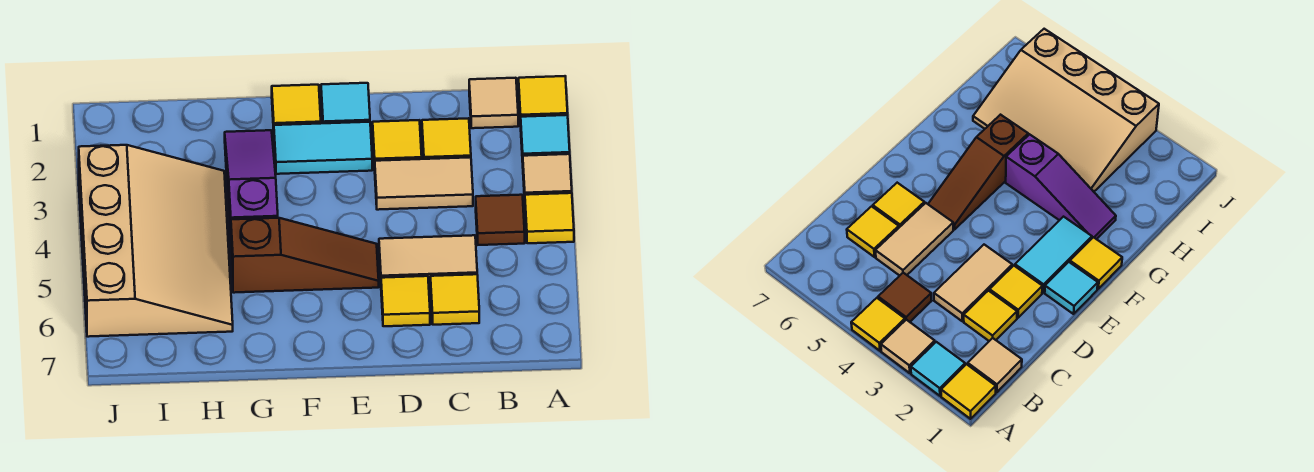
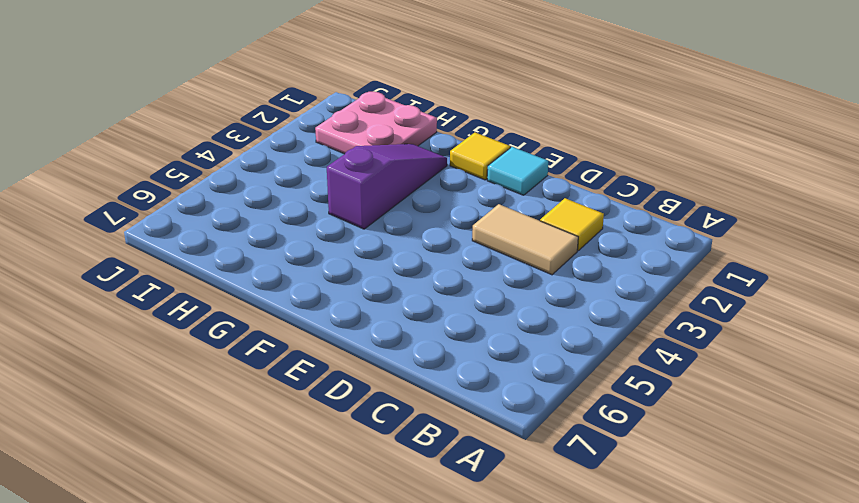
pink plate H1:I2 level 1 -> none
none -> yellow tile A1 level 1
none -> cyan tile A2 level 1
none -> tan tile A3 level 1

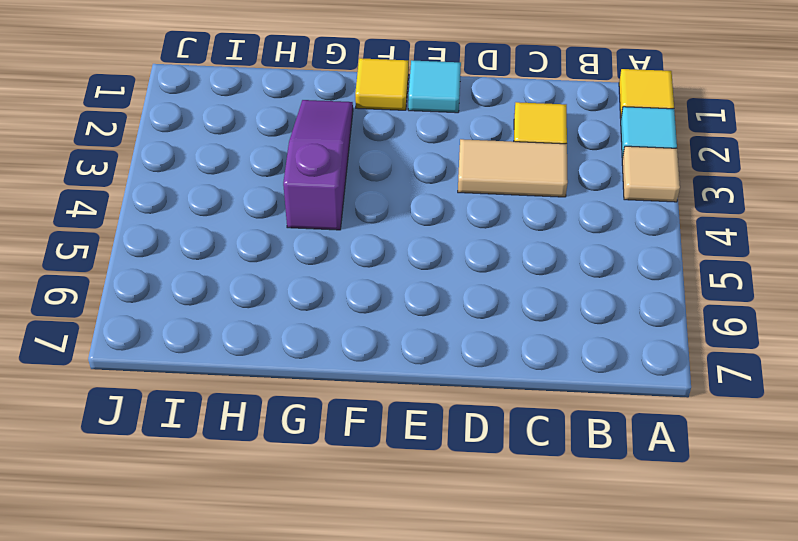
none -> yellow tile A4 level 1
none -> tan tile B1 level 1
none -> brown tile B4 level 1

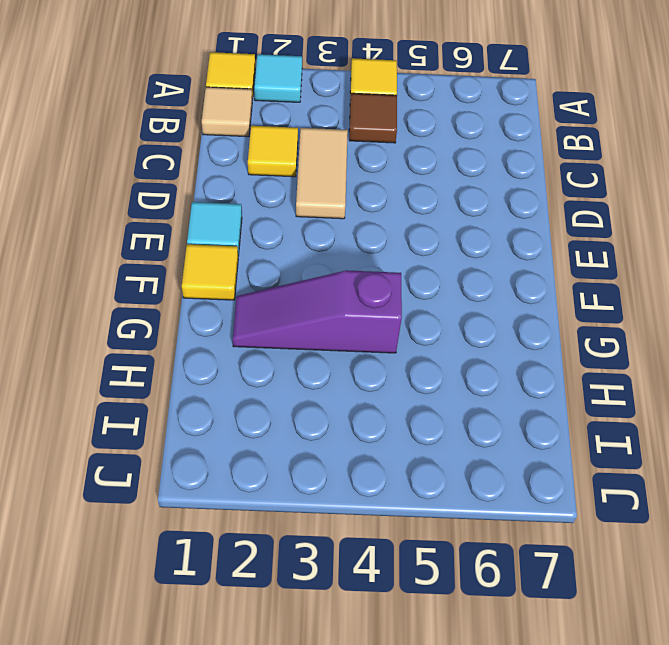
none -> tan tile A3 level 1
none -> tan tile C5:D5 level 1
none -> yellow tile C6 level 1

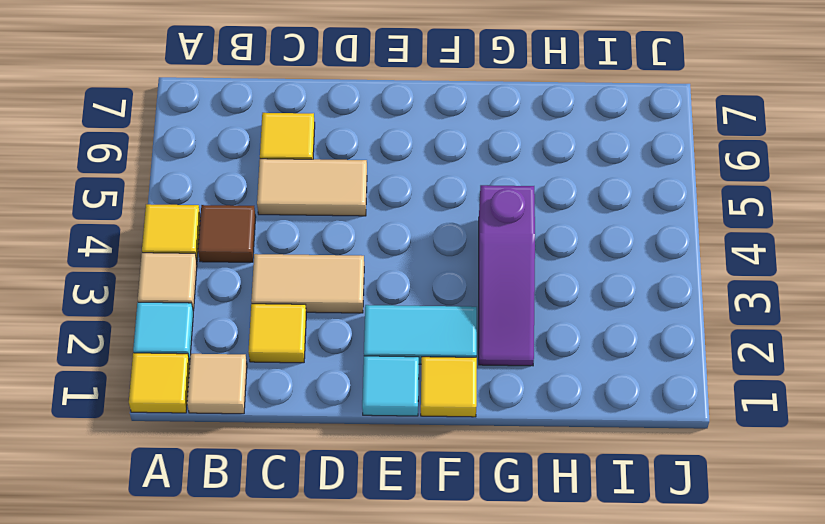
none -> yellow tile D2 level 1
none -> yellow tile D6 level 1
none -> brown slope E5:G5 level 1 top G

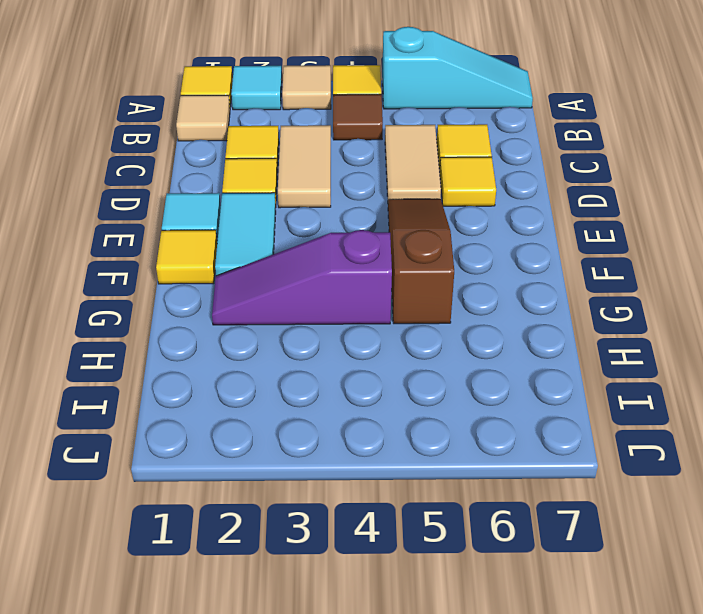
cyan slope A5:A7 level 1 top 5 -> none
none -> tan slope H3:J6 level 1 top J

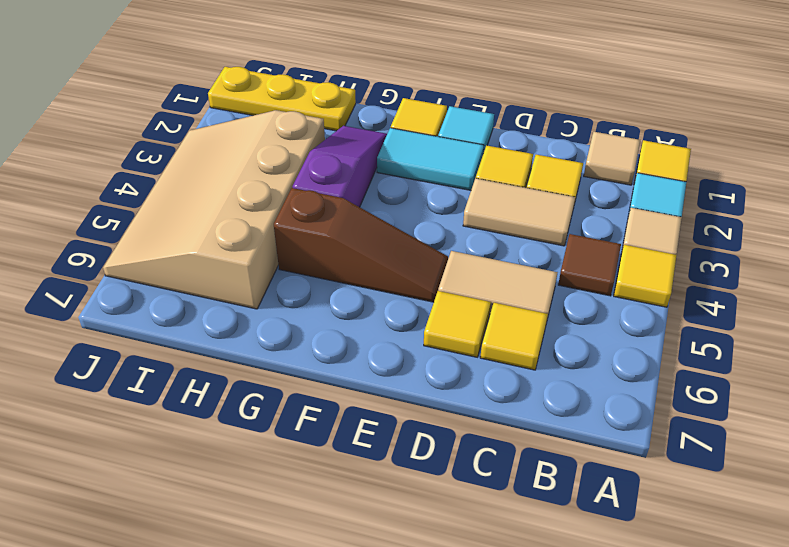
yellow plate H1:J1 level 1 -> none
tan slope H3:J6 level 1 top H -> tan slope H3:J6 level 1 top J

